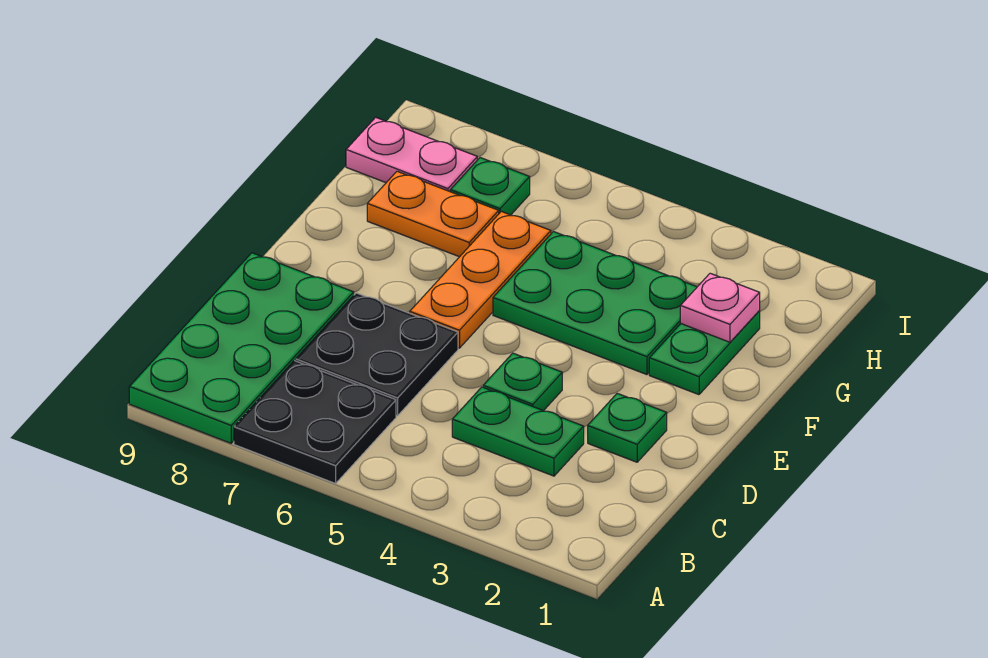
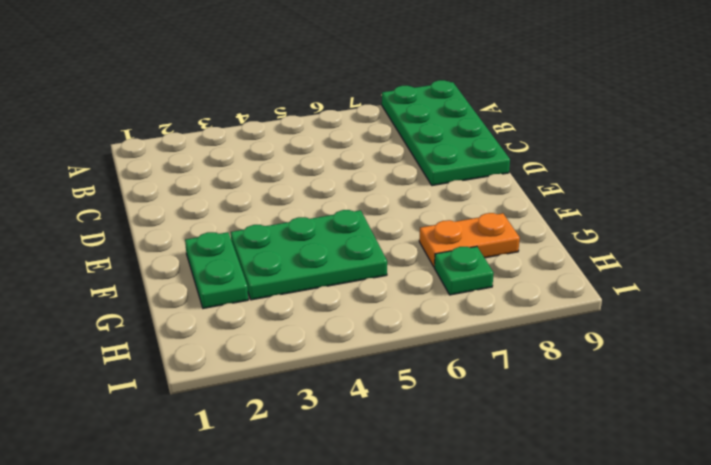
none -> black plate A6:B7 level 1
none -> green plate C3:C4 level 1
none -> black plate C6:D7 level 1

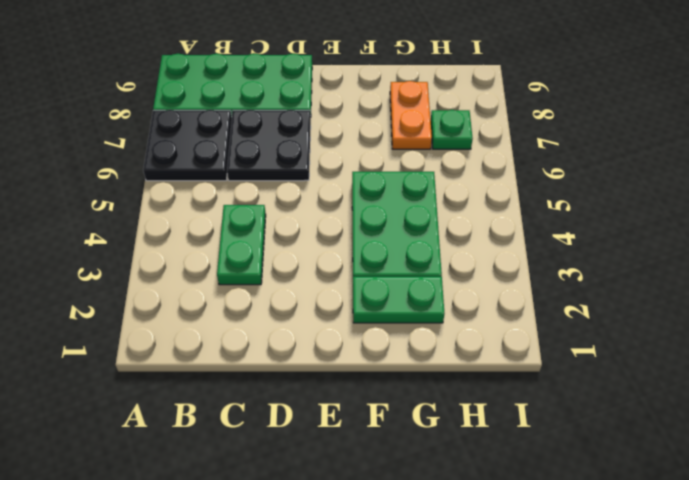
none -> green plate D2 level 1
none -> green plate D4 level 1
none -> orange plate E6:G6 level 1

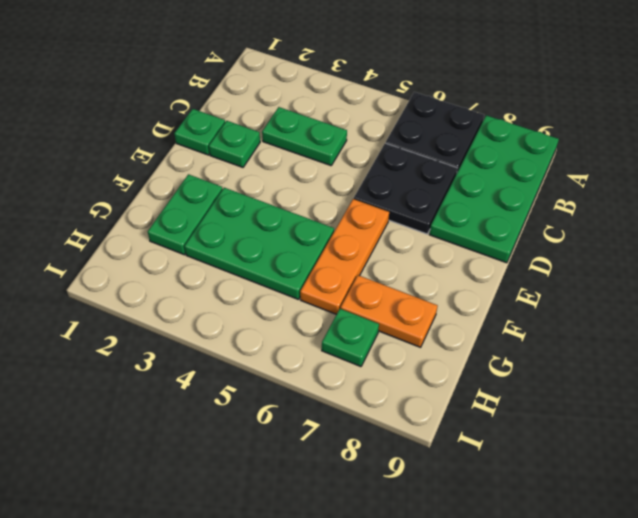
green plate D1 level 1 -> green plate D4 level 1
none -> pink plate H8:H9 level 1
none -> pink plate G2 level 2

